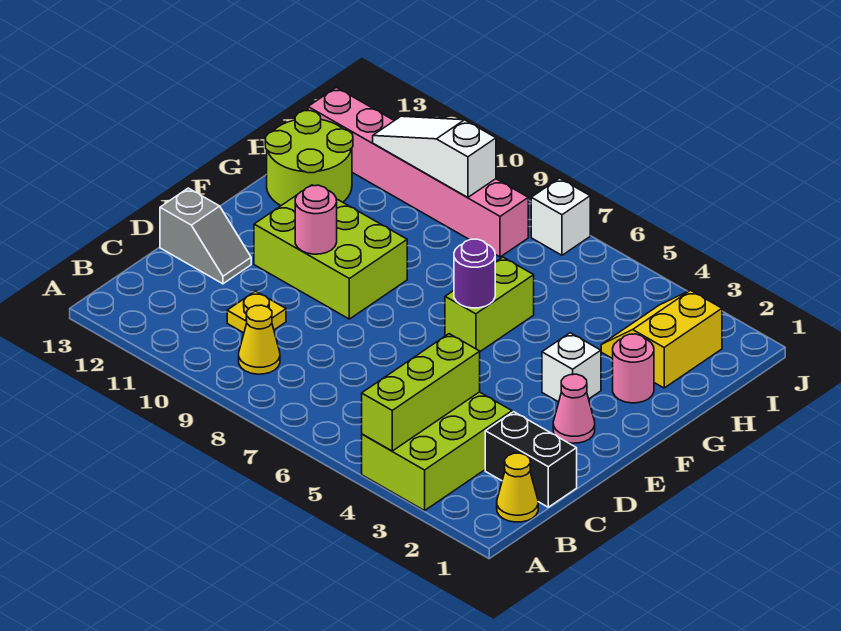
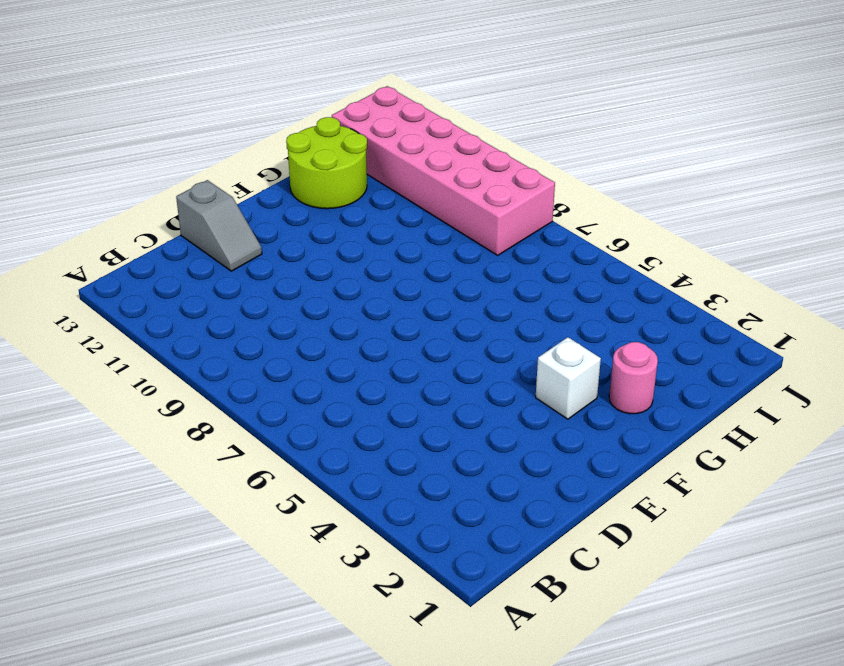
pink brick I8:J13 level 1 -> pink brick I8:I13 level 1
none -> lime brick A3:C4 level 1
none -> yellow cone B1 level 1
none -> yellow cone B9 level 1

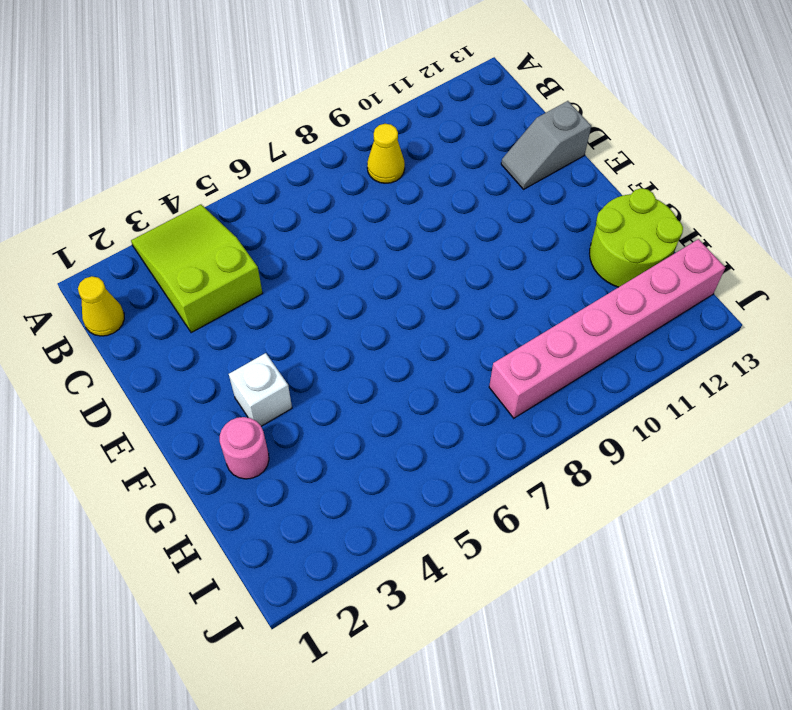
lime slope A3:C4 level 1 top C -> lime brick A3:C4 level 1
none -> black brick C1:C2 level 1
none -> yellow plate C10 level 1
none -> pink cone E2 level 1

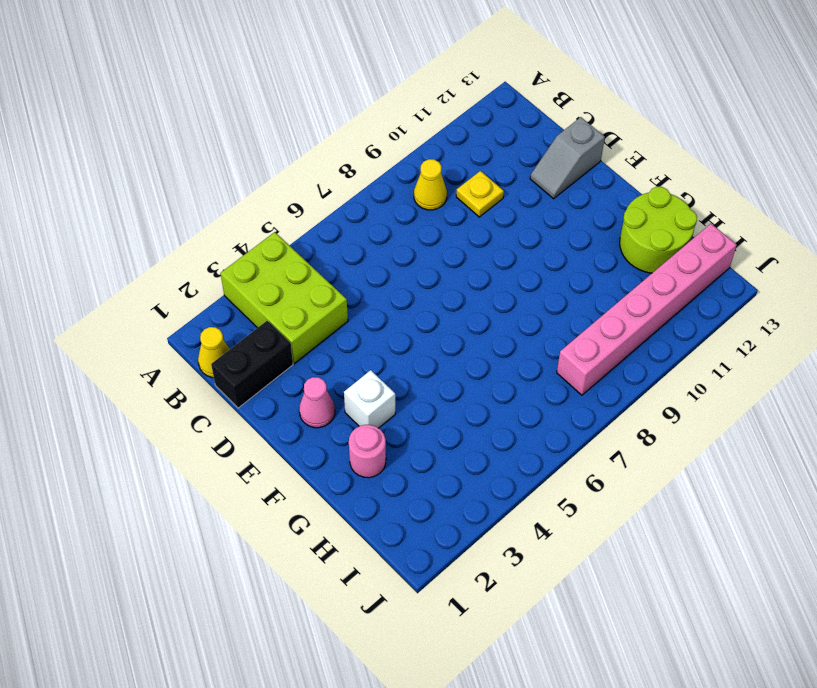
none -> lime brick E9:F11 level 1
none -> lime brick F6:G6 level 1
none -> yellow slope H2:I3 level 1 top 2

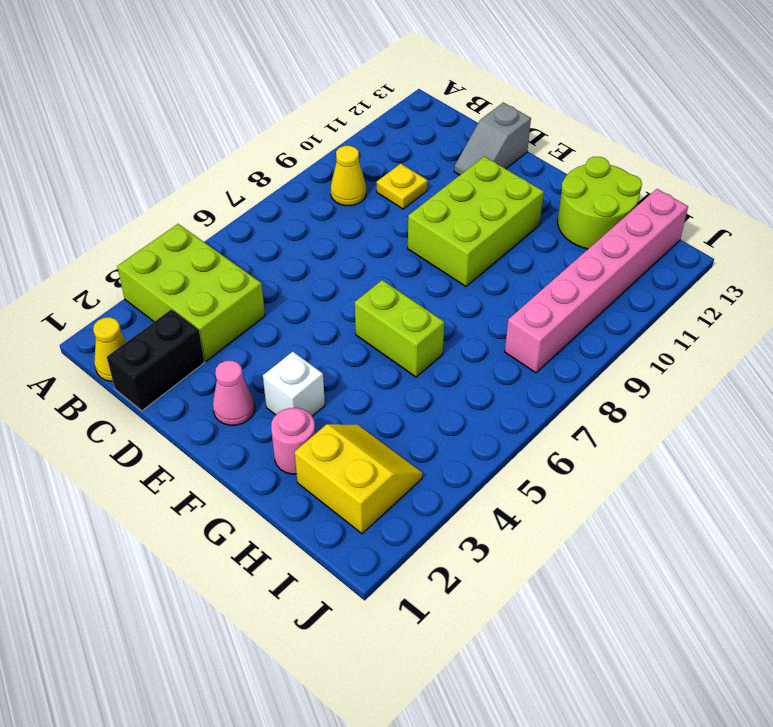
none -> white brick J7 level 1
none -> lime brick A4:C4 level 2
none -> pink round brick E10 level 2

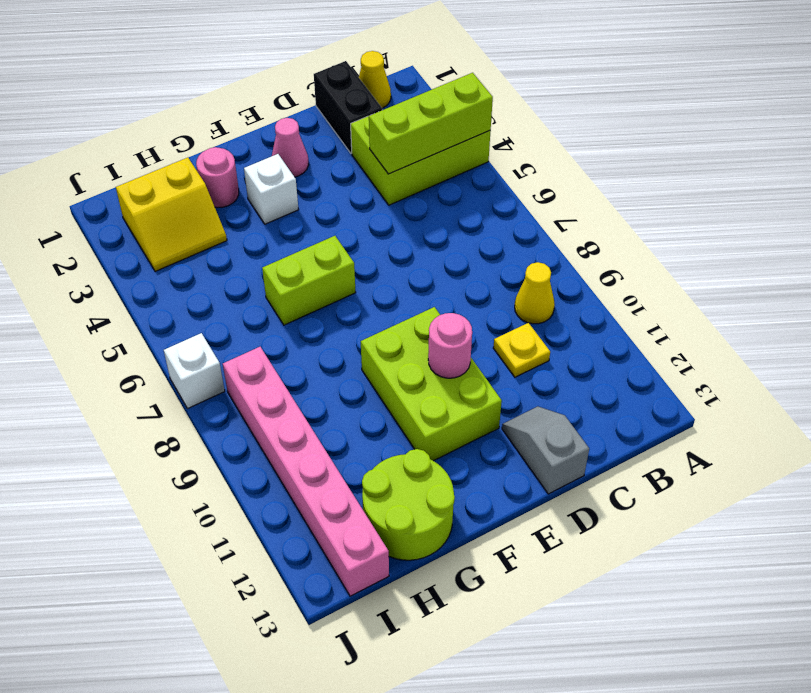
none -> purple round brick F6 level 2
none -> white slope I9:I11 level 2 top 9

